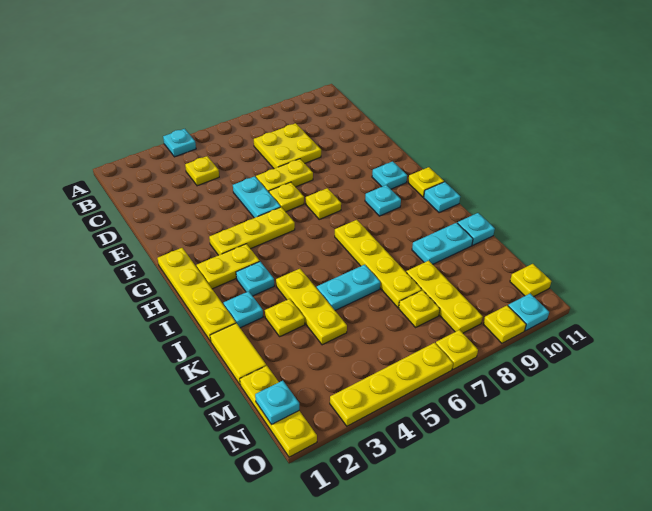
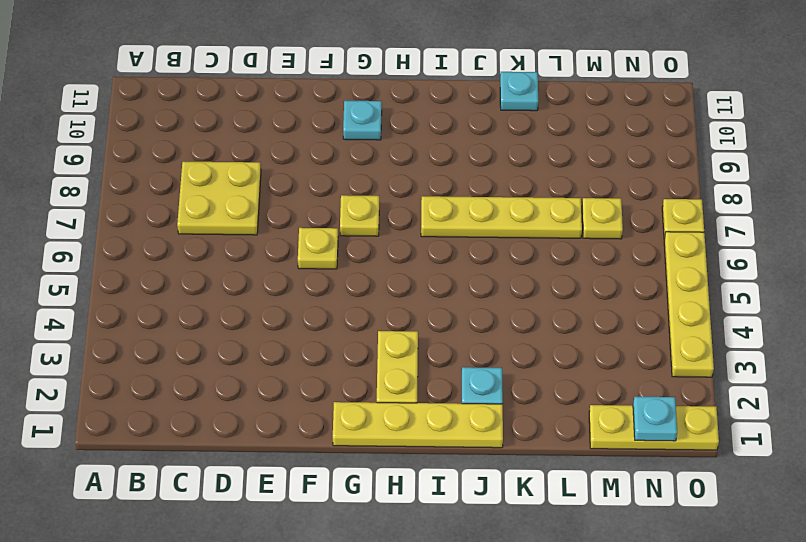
none -> cyan plate A4 level 1
none -> yellow plate C4 level 1
none -> cyan plate E5:F5 level 1
none -> yellow plate E6:E7 level 1

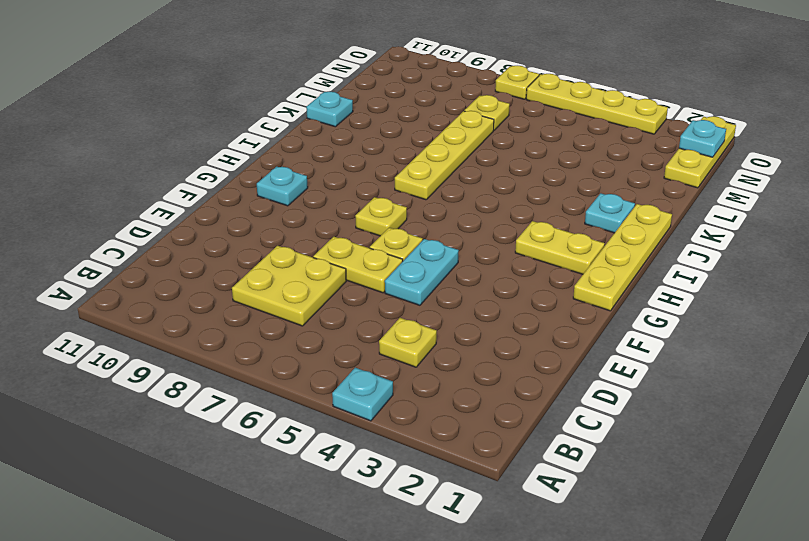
none -> yellow plate G3:G5 level 1
none -> cyan plate H9 level 1
none -> yellow plate H11 level 1
none -> cyan plate I3 level 1

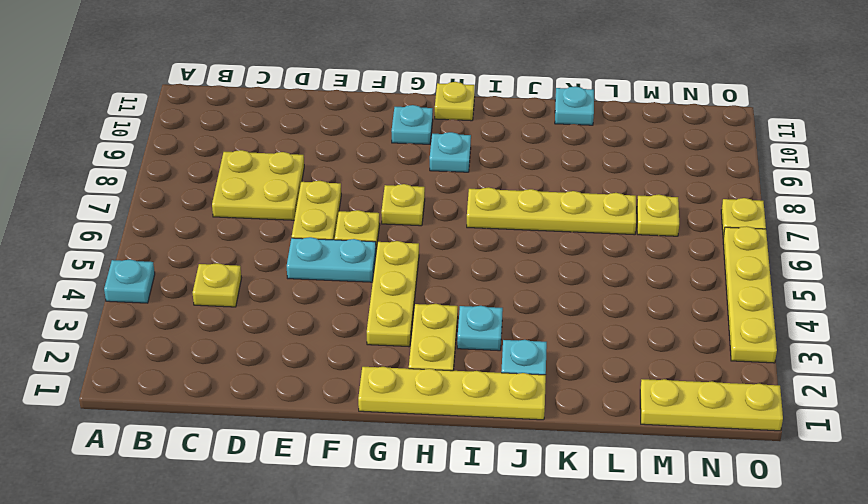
none -> cyan plate I11 level 1
none -> yellow plate J4:L4 level 1
none -> yellow tile K1:L1 level 1
none -> yellow plate K3 level 1

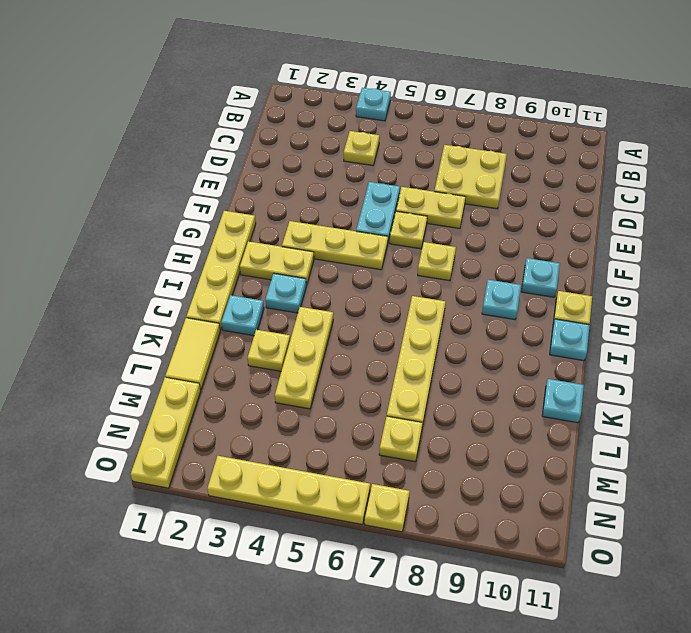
none -> cyan plate K5:K6 level 1
none -> cyan plate K9:K10 level 1
none -> yellow plate L8:N8 level 1
none -> yellow plate N11 level 1

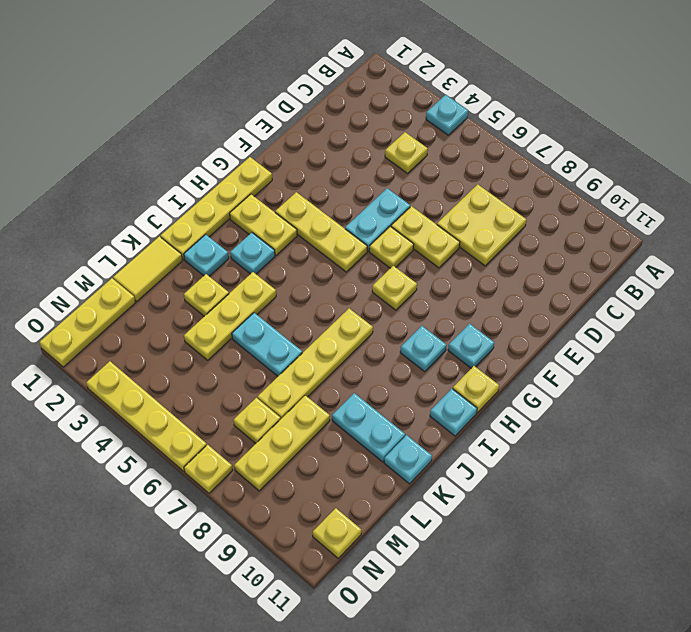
none -> yellow plate O9 level 1
none -> cyan plate O10 level 1
none -> cyan plate N1 level 2

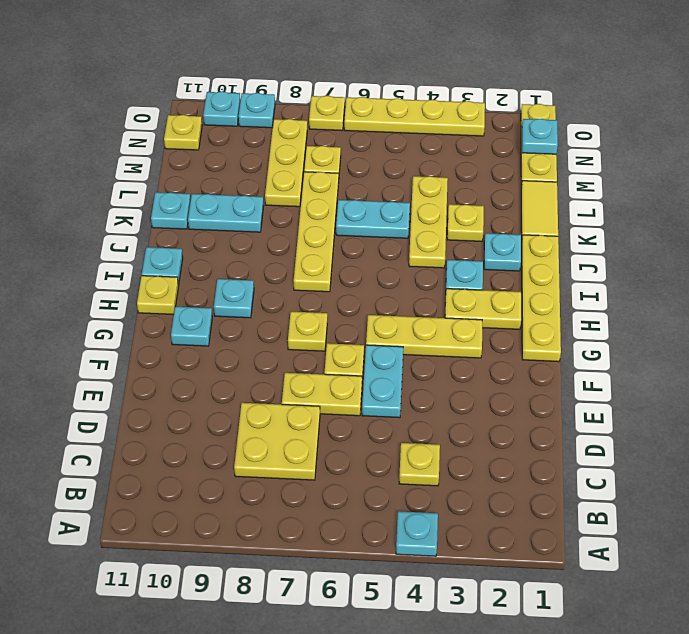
cyan plate O9 level 1 -> yellow plate O9 level 1

